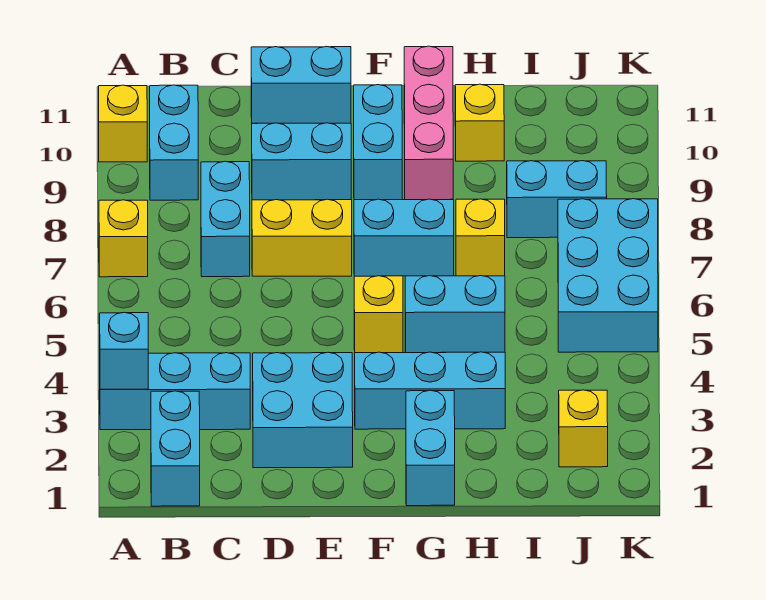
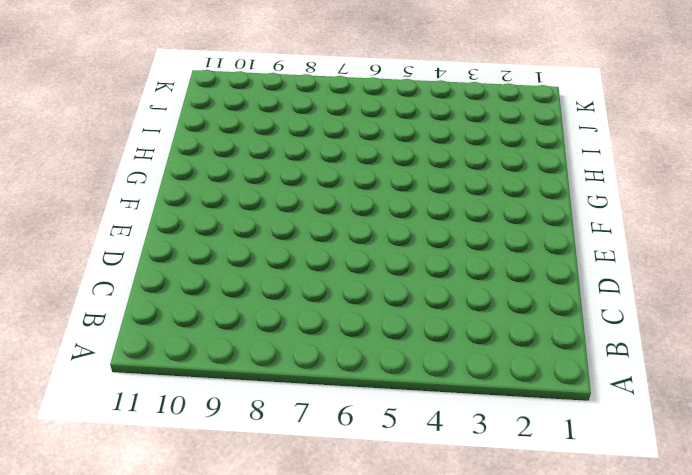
none -> cyan brick A3:C3 level 1
none -> yellow brick A7 level 1
none -> yellow brick A10 level 1

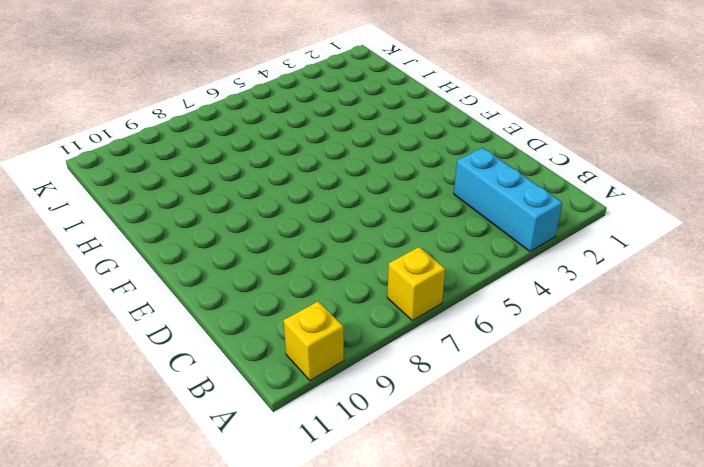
none -> cyan brick B1:B2 level 1
none -> cyan brick B9:B10 level 1
none -> cyan brick C7:C8 level 1

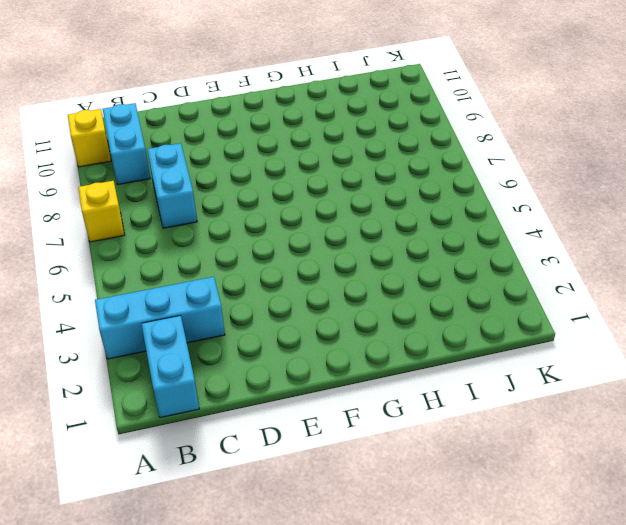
none -> cyan brick D2:E3 level 1
none -> yellow brick D7:E7 level 1
none -> cyan brick D9:E9 level 1

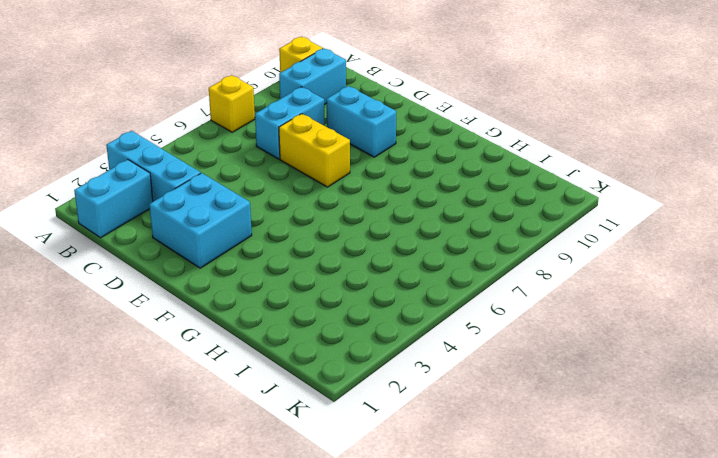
none -> cyan brick D11:E11 level 1
none -> cyan brick F3:H3 level 1
none -> yellow brick F5 level 1

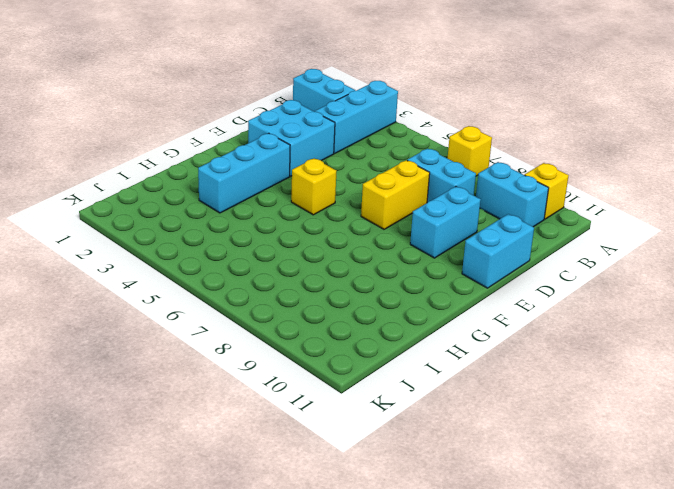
none -> cyan brick F7:G7 level 1
none -> cyan brick F9:F10 level 1
none -> cyan brick G1:G2 level 1

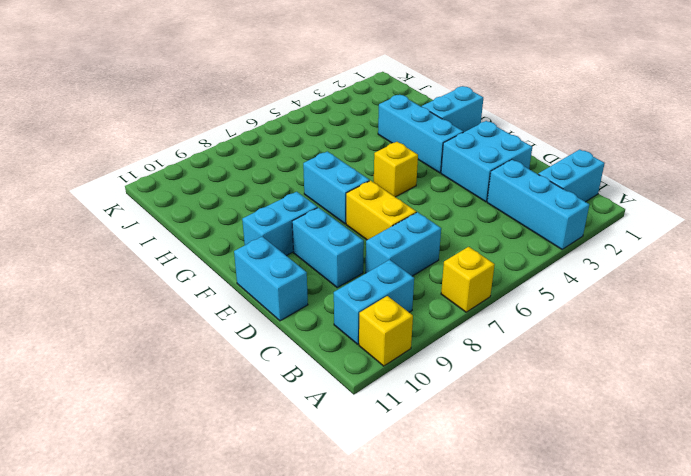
none -> cyan brick G5:H5 level 1
none -> pink brick G9:G11 level 1
none -> yellow brick H7 level 1

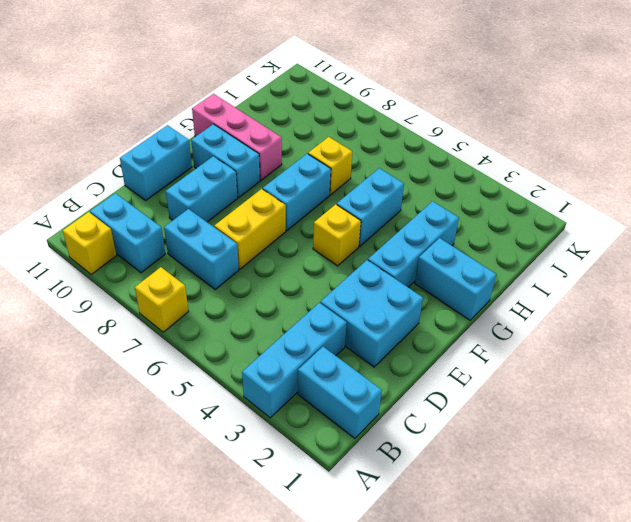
none -> yellow brick H10 level 1
none -> cyan brick I8:J8 level 1
none -> yellow brick J2 level 1

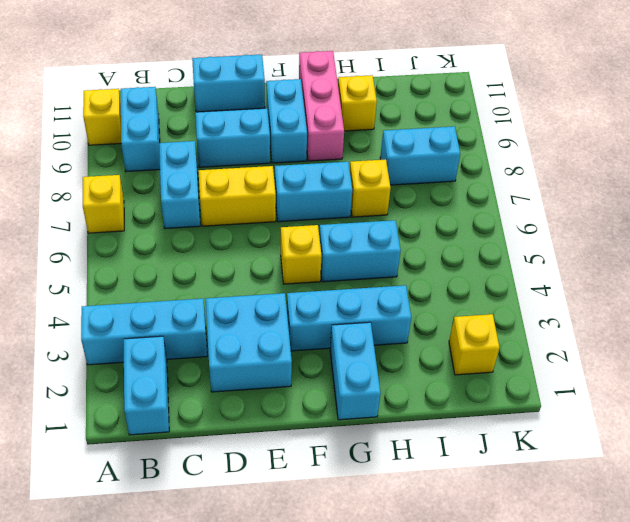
none -> cyan brick J5:K7 level 1
none -> cyan brick A3 level 2

